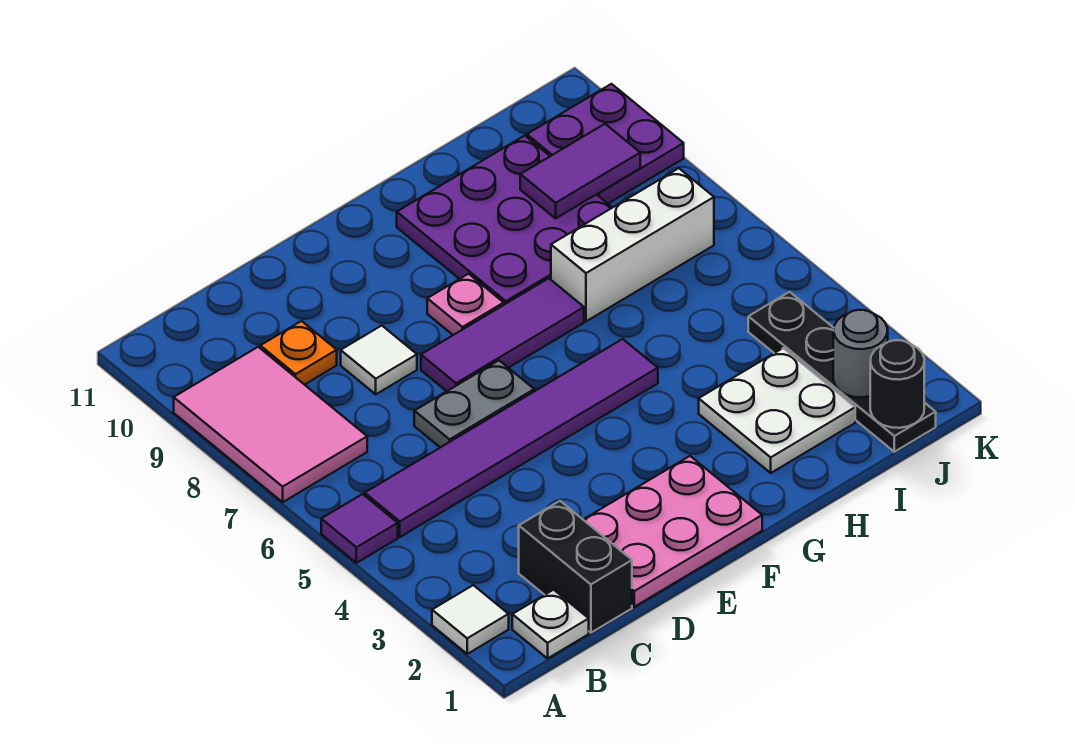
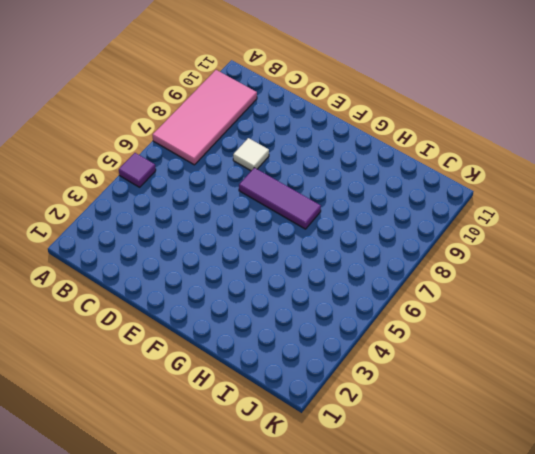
pink tile A7:B10 level 1 -> pink tile A7:B9 level 1
none -> white tile A2 level 1
none -> white plate B1 level 1
none -> purple tile B5:G5 level 1

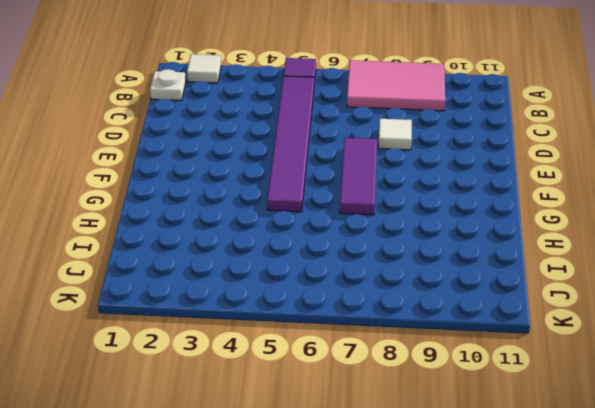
none -> black brick C1:C2 level 1
none -> orange plate C9 level 1
none -> pink plate D1:F2 level 1

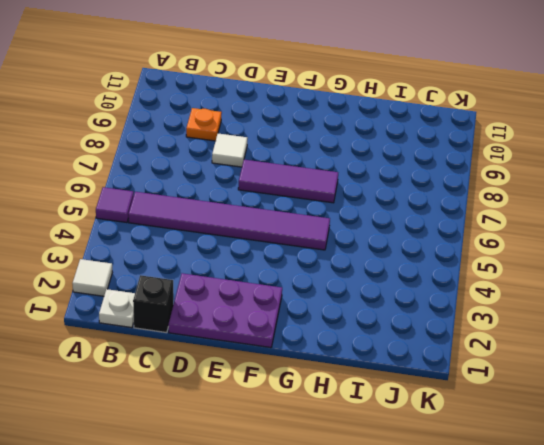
black brick C1 level 1 -> black brick C1:C2 level 1
purple plate D1:F2 level 1 -> pink plate D1:F2 level 1
none -> pink tile A7:B9 level 1
none -> grey plate D6:E6 level 1
none -> pink plate F8 level 1

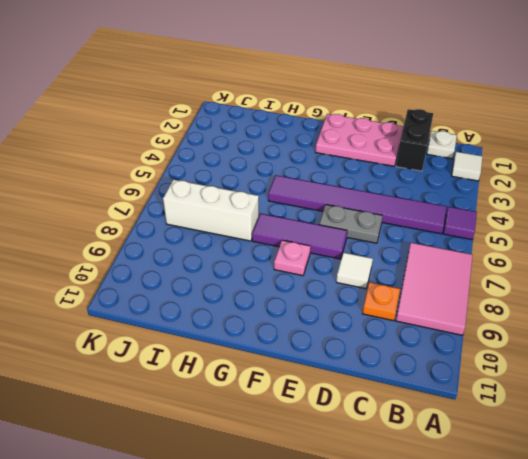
none -> purple plate G8:I10 level 1
none -> white plate H2:I3 level 1
none -> black plate J1:J4 level 1

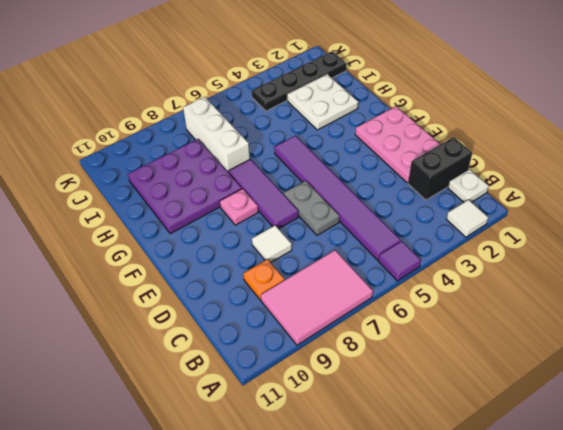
none -> purple plate J9:K10 level 1
none -> purple tile I9:J9 level 2
none -> black round brick J1 level 2

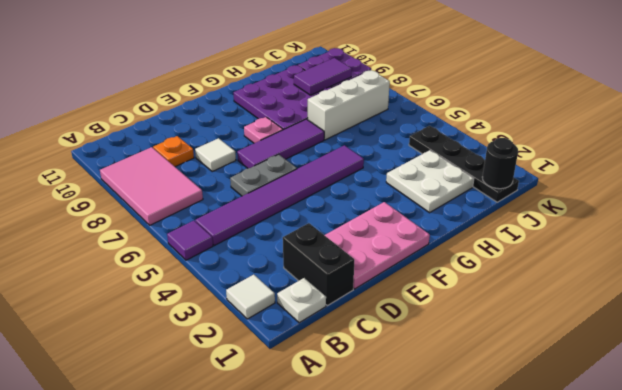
none -> grey round brick J2 level 2

